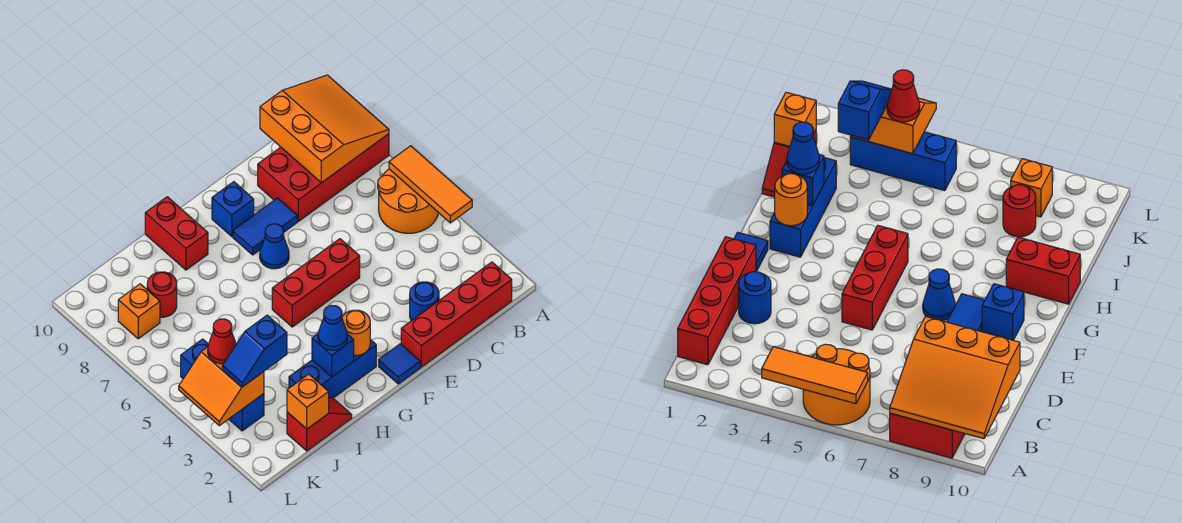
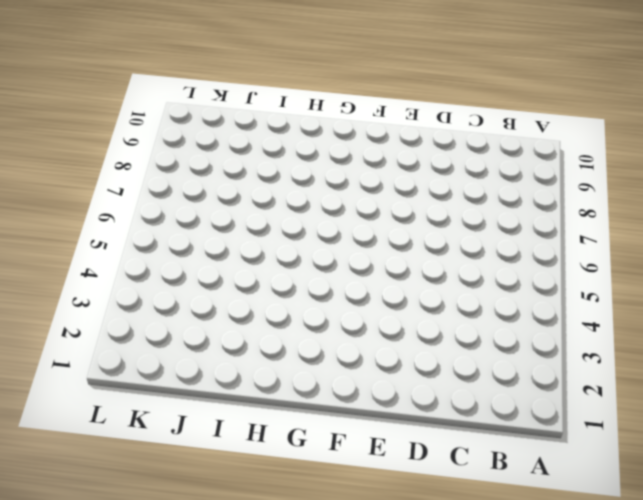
none -> orange round brick A5:B6 level 1
none -> red brick A8:D9 level 1
none -> red brick B1:E1 level 1

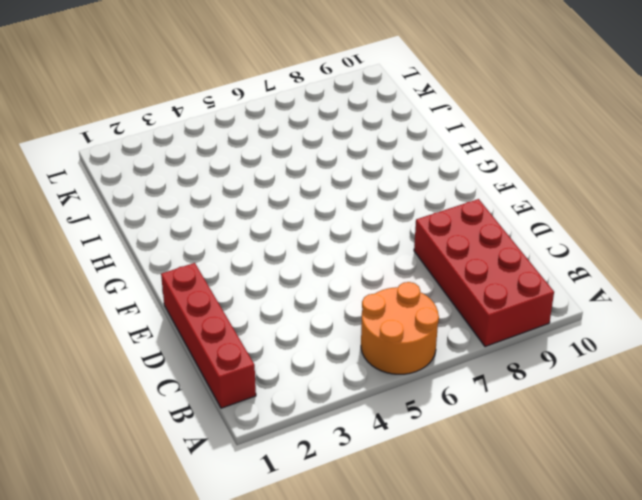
none -> blue round brick D2 level 1
none -> red brick E5:G5 level 1
none -> blue tile E8:F8 level 1

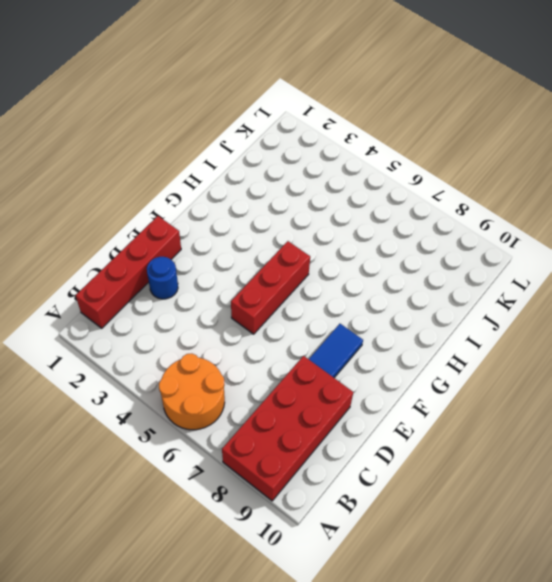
none -> blue tile F1 level 1
none -> blue cone F7 level 1
none -> blue brick F9 level 1

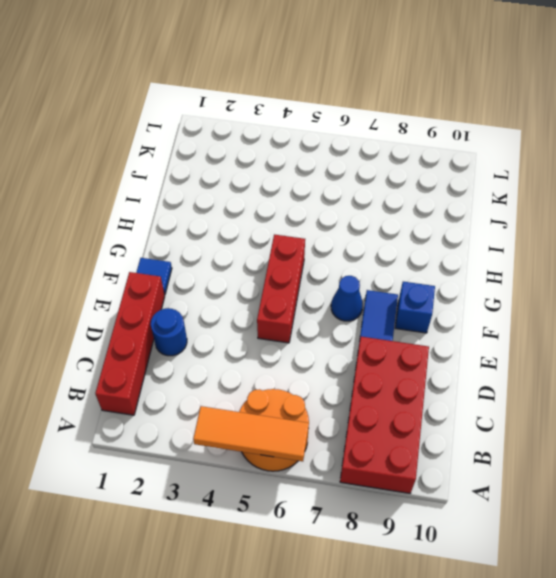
none -> blue brick G2:I2 level 1
none -> red brick H9:H10 level 1
none -> red slope I1:J1 level 1 top J

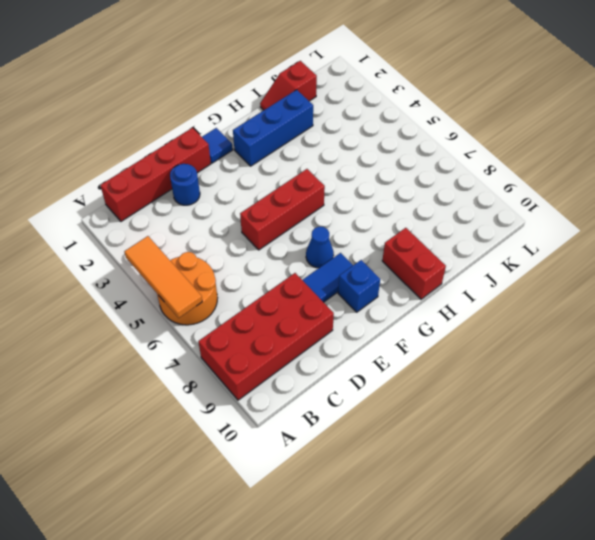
none -> red round brick J8 level 1
none -> blue brick K3:K5 level 1
none -> orange brick K8 level 1

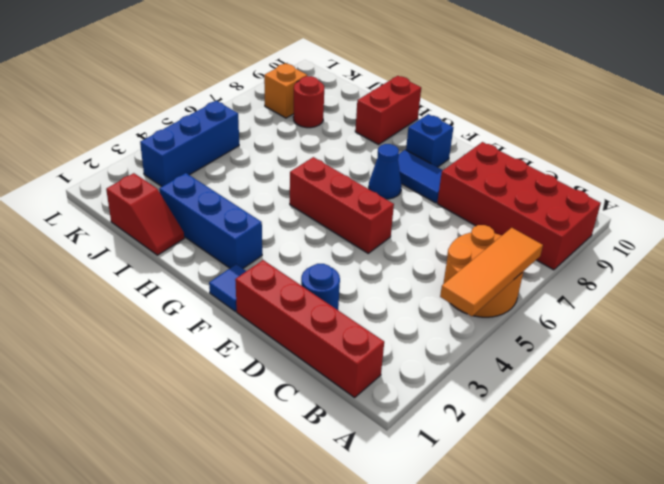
none -> orange slope A8:C10 level 2 top C
none -> orange round brick G2 level 2
none -> blue brick H2 level 2

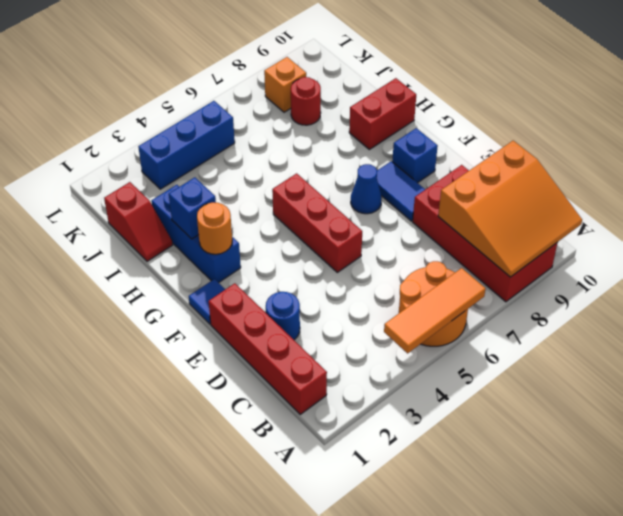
none -> orange brick J1 level 2
none -> orange slope K3:L4 level 2 top K
none -> blue cone H2 level 3

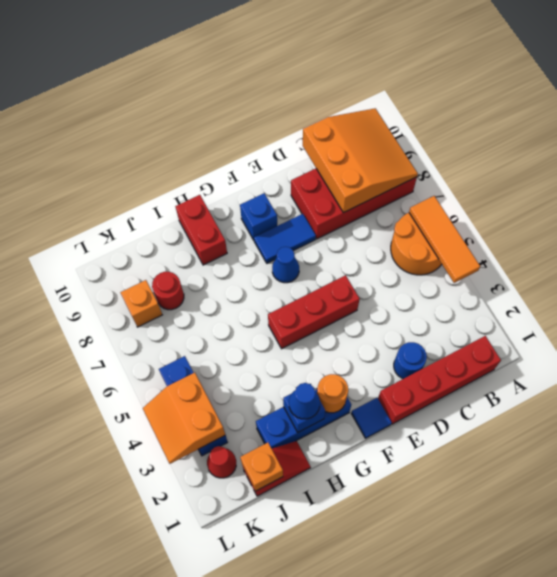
red cone K2 level 1 -> red cone K4 level 3
none -> blue slope J3:K3 level 3 top J

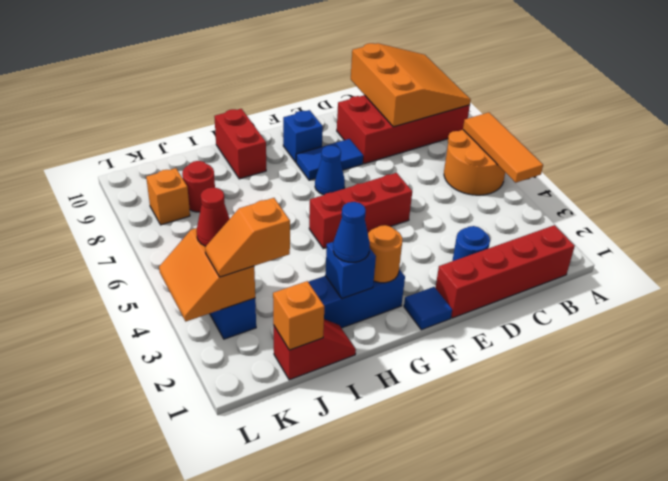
orange slope J3:K3 level 3 top J -> blue slope J3:K3 level 3 top J

